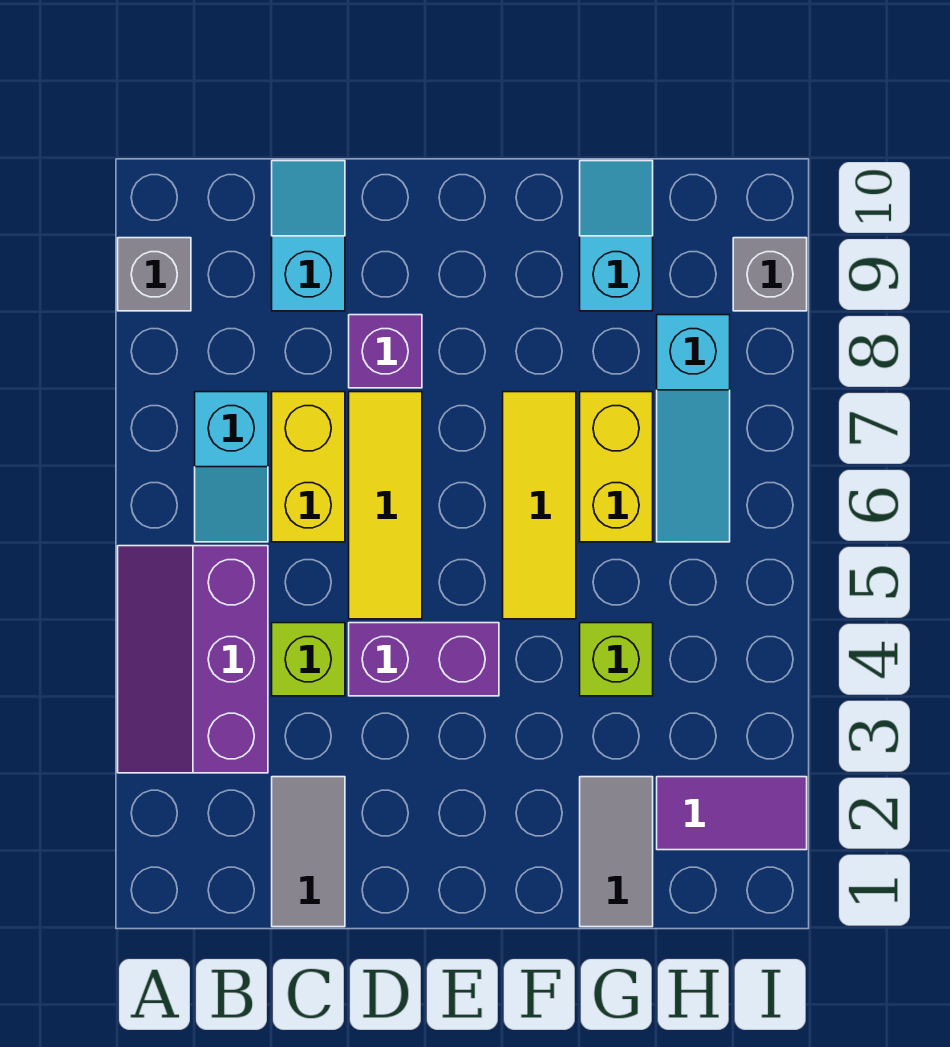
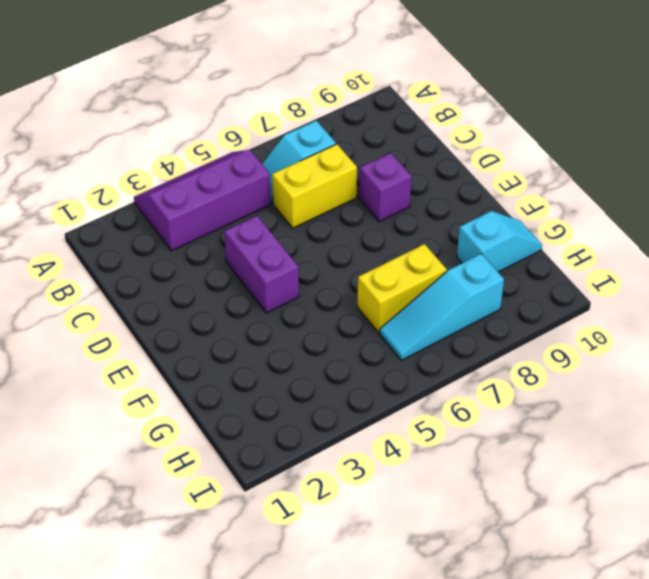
none -> grey brick A9 level 1
none -> grey tile C1:C2 level 1
none -> lime brick C4 level 1

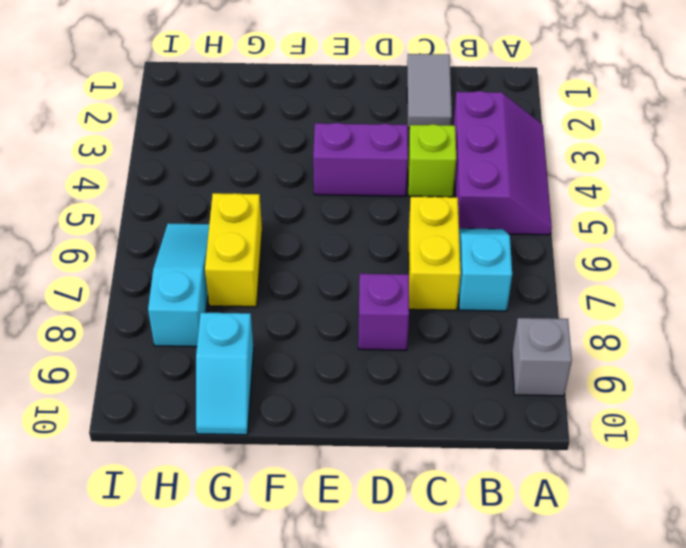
none -> cyan slope C9:C10 level 1 top 9
none -> yellow tile D5:D7 level 1
none -> yellow tile F5:F7 level 1

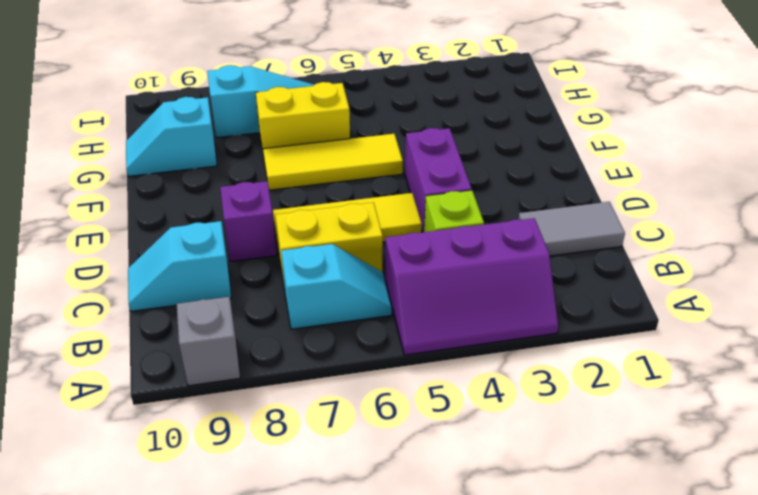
none -> grey tile G1:G2 level 1
none -> lime brick G4 level 1
none -> purple tile H2:I2 level 1

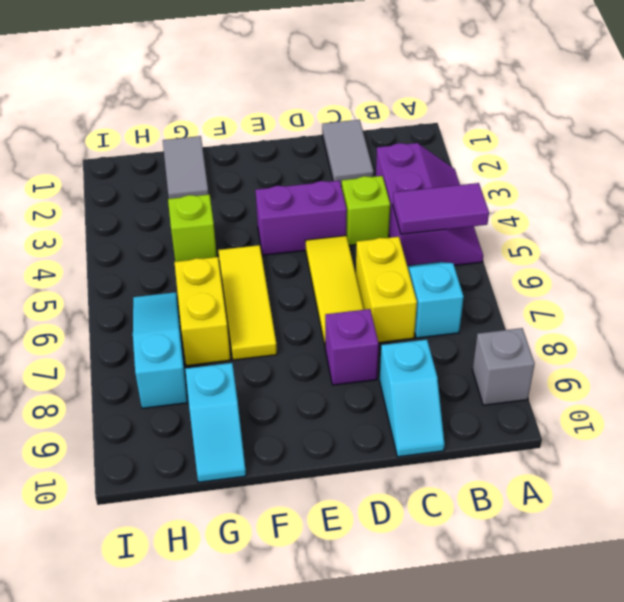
purple tile A5:B5 level 2 -> purple tile H2:I2 level 1
none -> grey brick I9 level 1

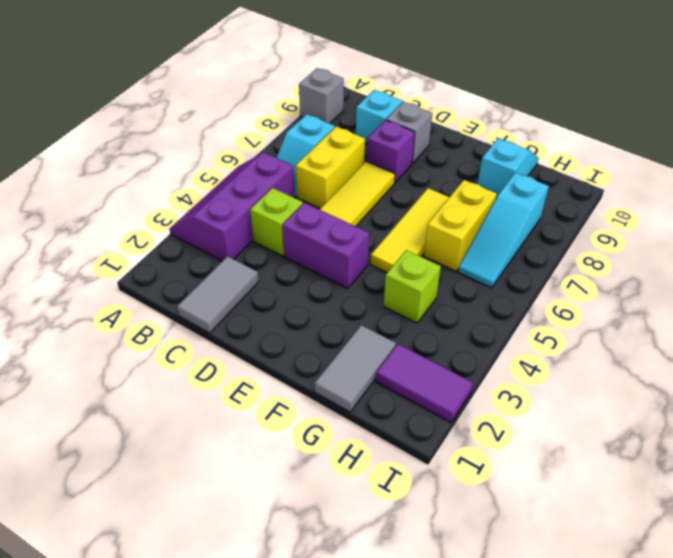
grey brick D9 level 1 -> grey brick I9 level 1

